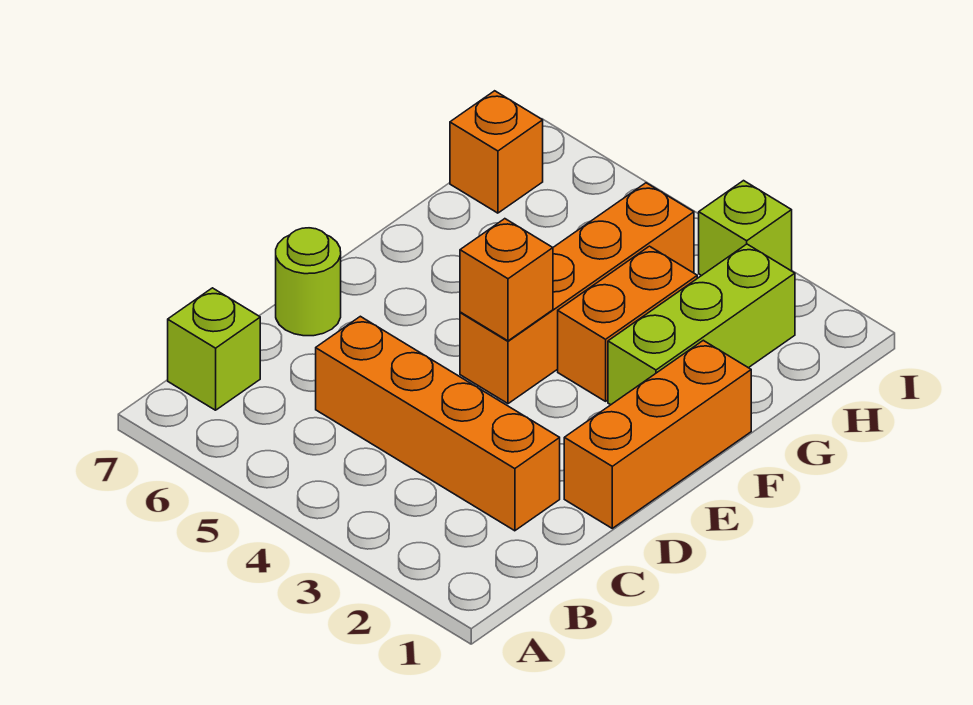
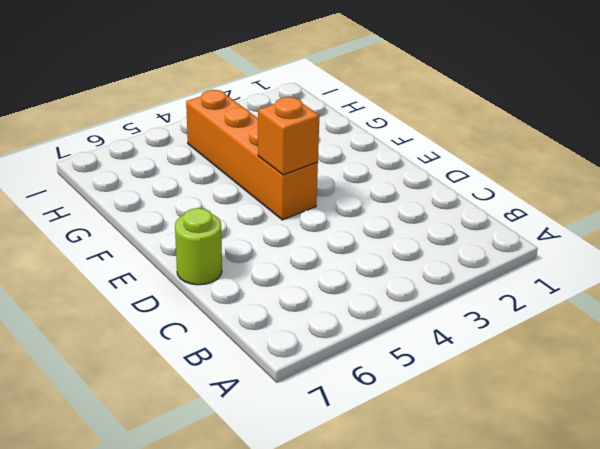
none -> lime brick B7 level 1
none -> orange brick C2:C5 level 1

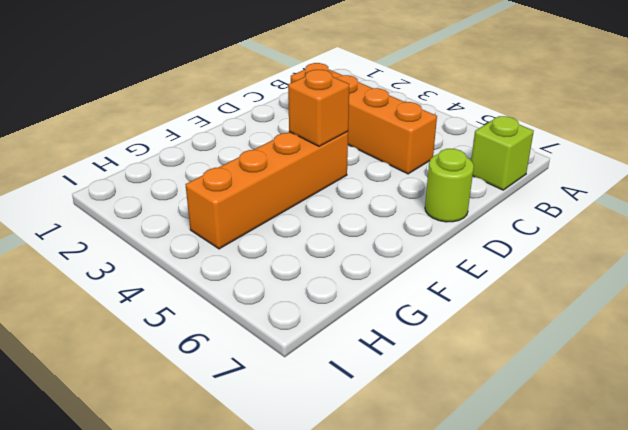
none -> orange brick D1:F1 level 1
none -> lime brick F2:H2 level 1

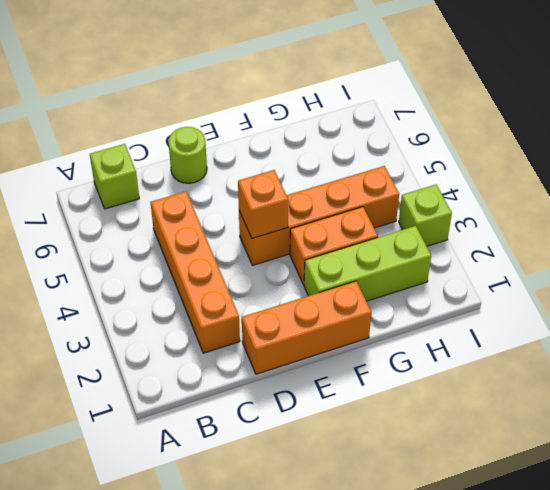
none -> orange brick H7 level 1

